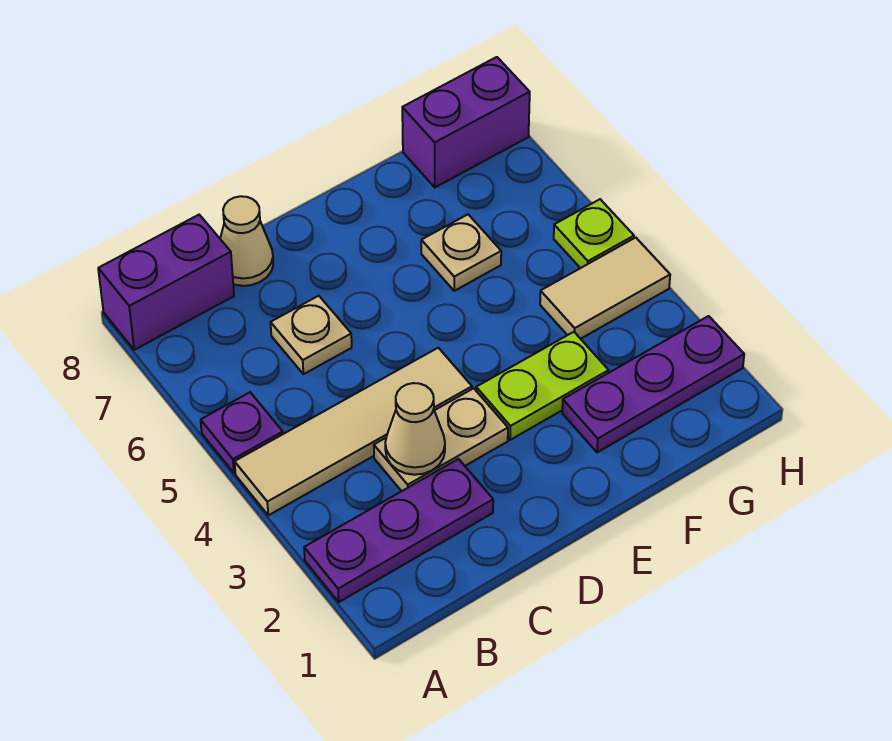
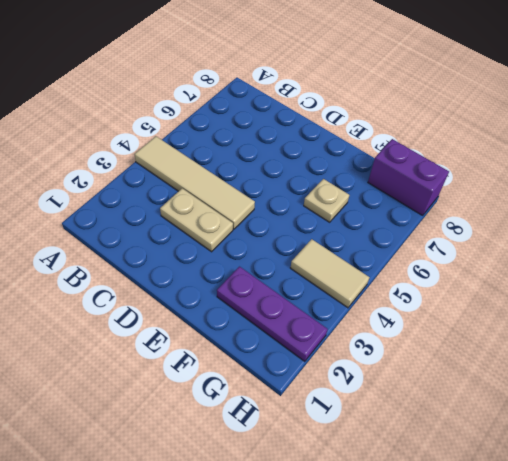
none -> purple plate A2:C2 level 1
none -> purple plate A5 level 1
none -> purple brick A8:B8 level 1

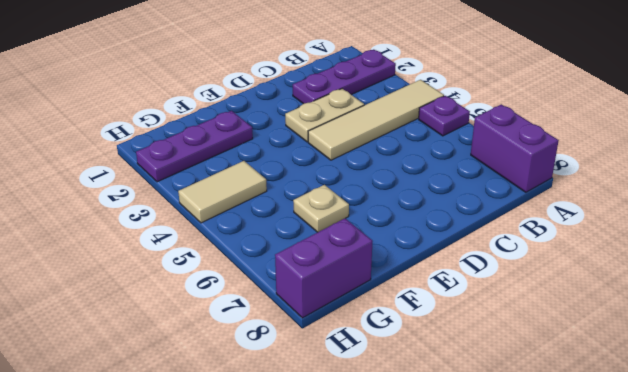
purple brick A7:A8 level 1 -> purple brick A8:B8 level 1
none -> tan plate C6 level 1
none -> tan cone C8 level 1
none -> lime plate E3:F3 level 1

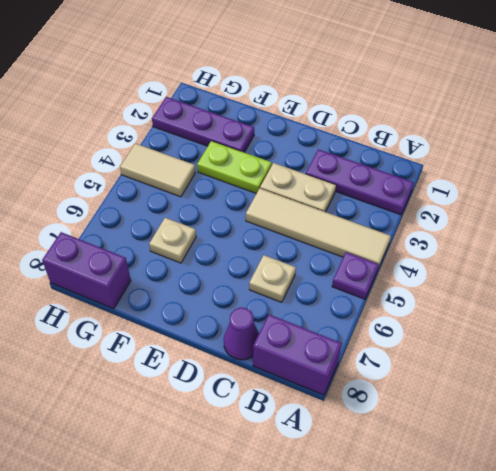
purple cone C8 level 1 -> tan cone C8 level 1
none -> lime plate H5 level 1
none -> tan cone C3 level 2

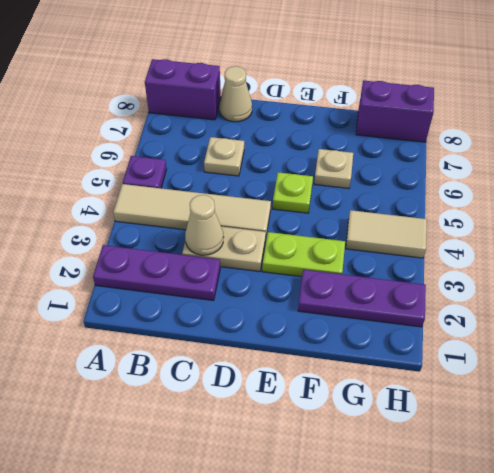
lime plate E5 level 1 -> lime plate H5 level 1

